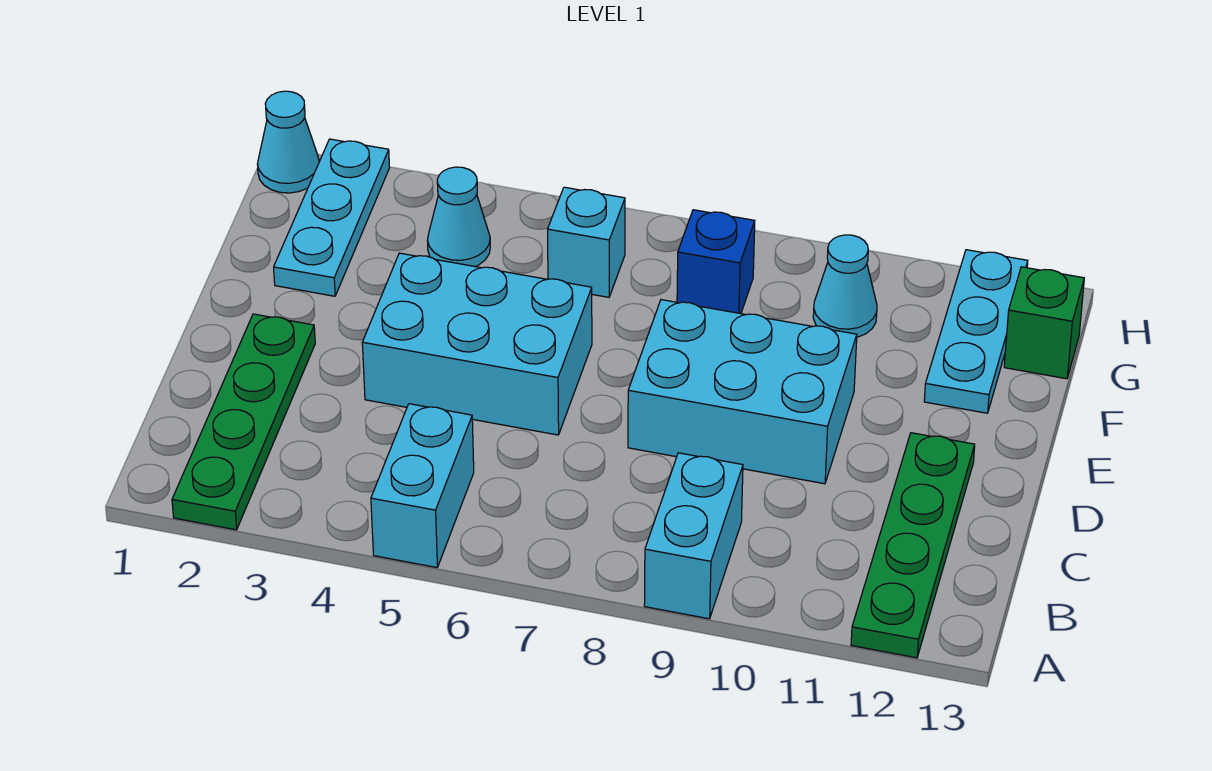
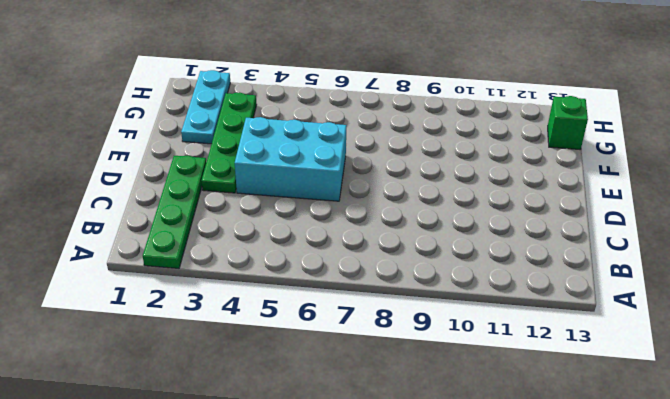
green plate D3:G3 level 1 -> green plate A12:D12 level 1
none -> cyan brick A5:B5 level 1
none -> cyan brick A9:B9 level 1
none -> cyan brick D8:E10 level 1

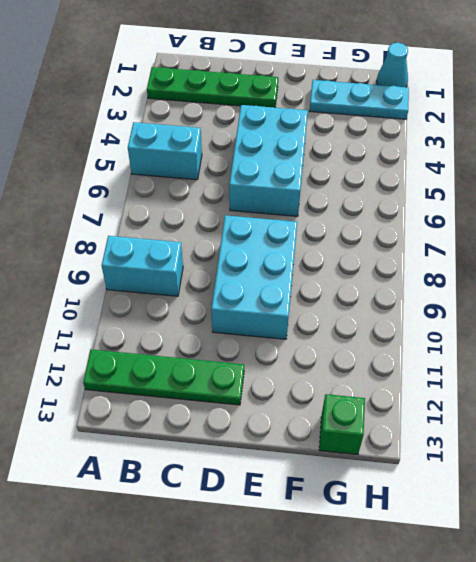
none -> cyan plate F12:H12 level 1
none -> cyan cone G4 level 1
none -> cyan brick G6 level 1

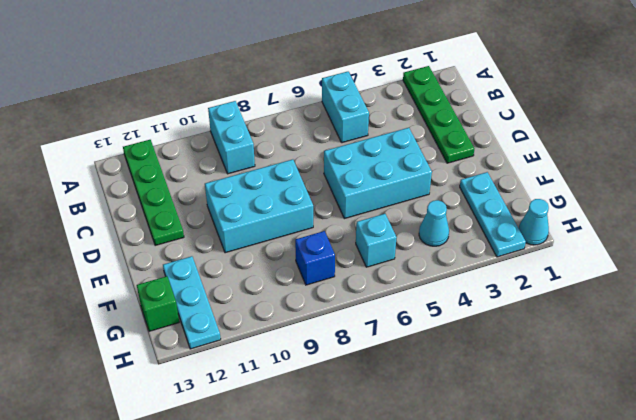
none -> cyan cone G10 level 1

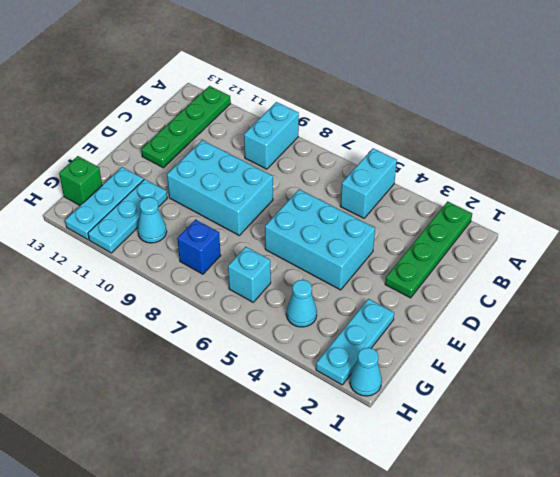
cyan plate F11:H11 level 1 -> none

